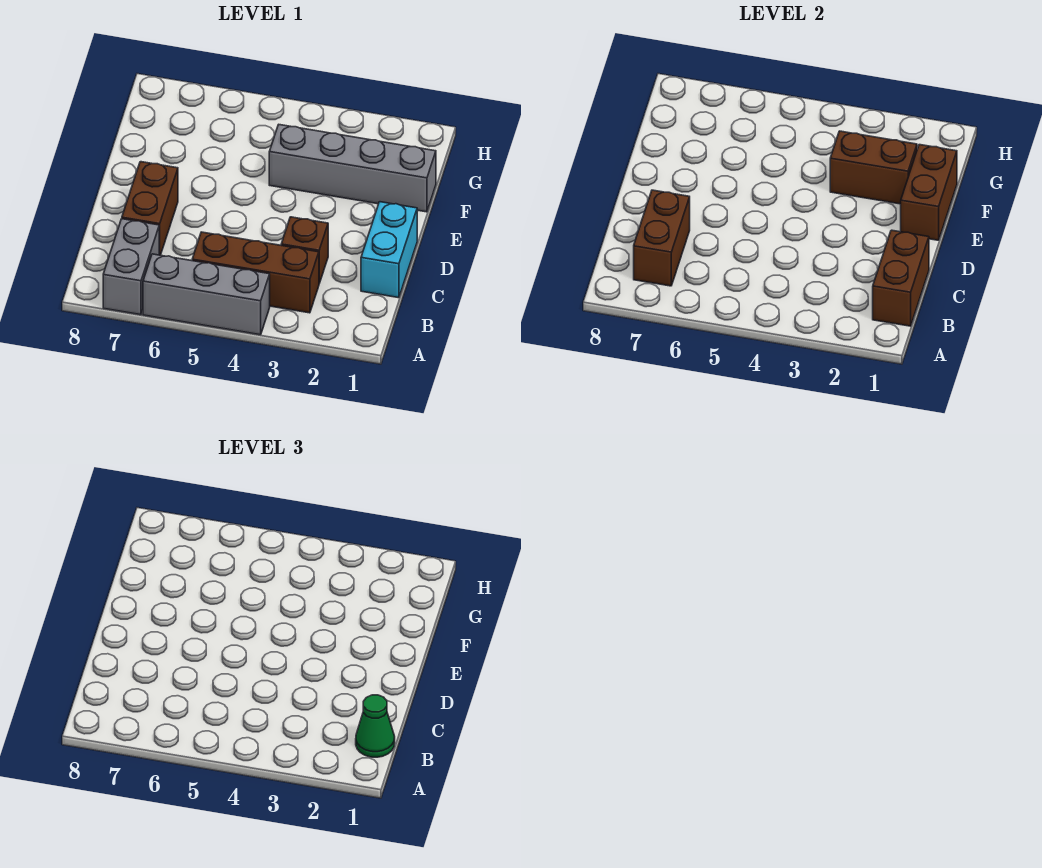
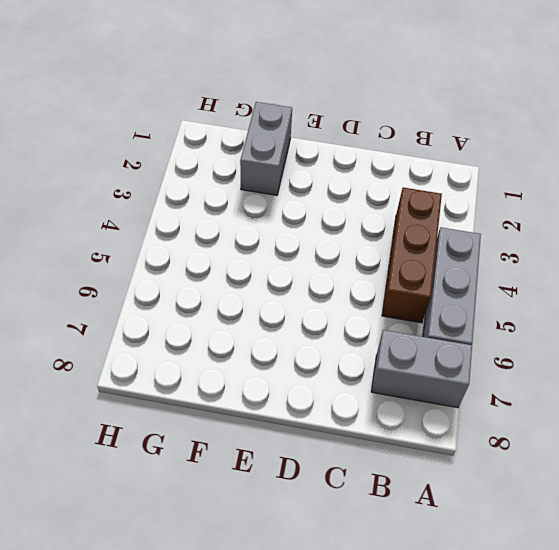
grey brick F1:F2 level 1 -> grey brick F1:F4 level 1
none -> cyan brick C1:D1 level 1
none -> brown brick C3 level 1
none -> brown brick C7:D7 level 1

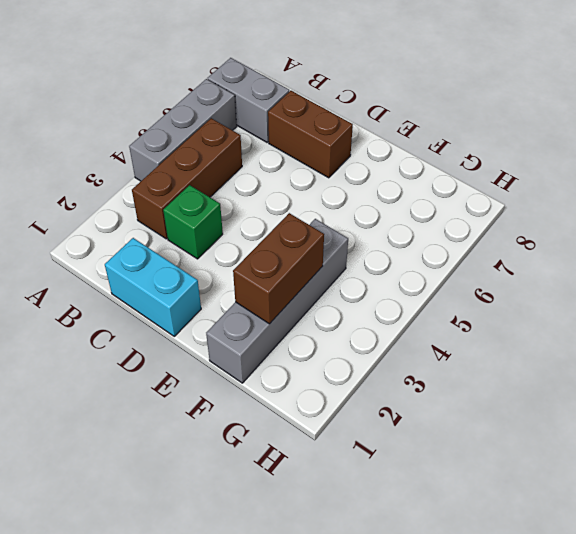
green brick C3 level 1 -> brown brick C3 level 1
none -> brown brick B1:C1 level 2
none -> brown brick B7:C7 level 2
none -> brown brick E1:F1 level 2

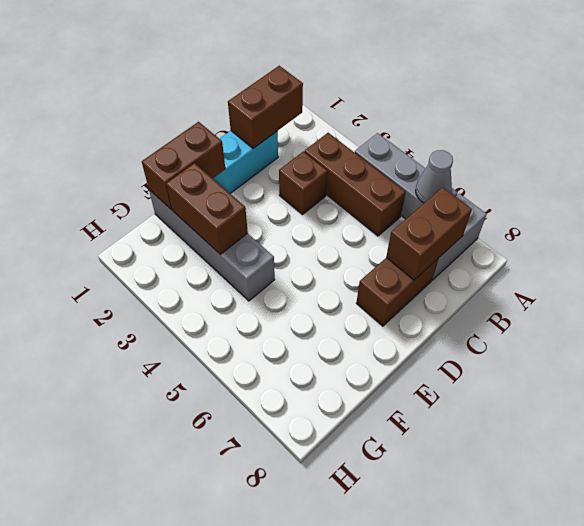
grey cone A6 level 2 -> none
none -> green cone B1 level 3

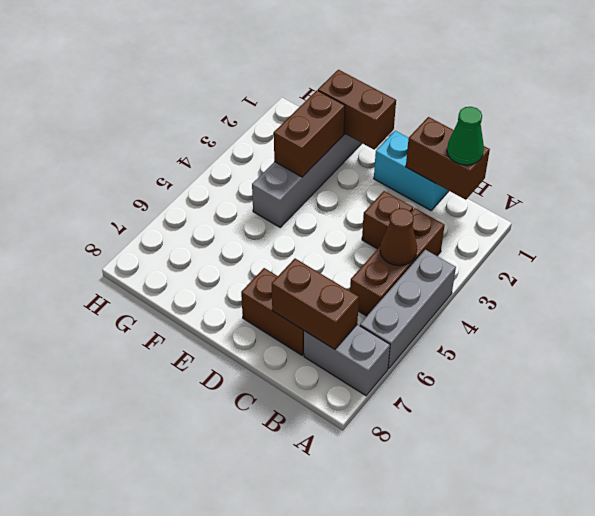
brown cone B4 level 2 -> none

